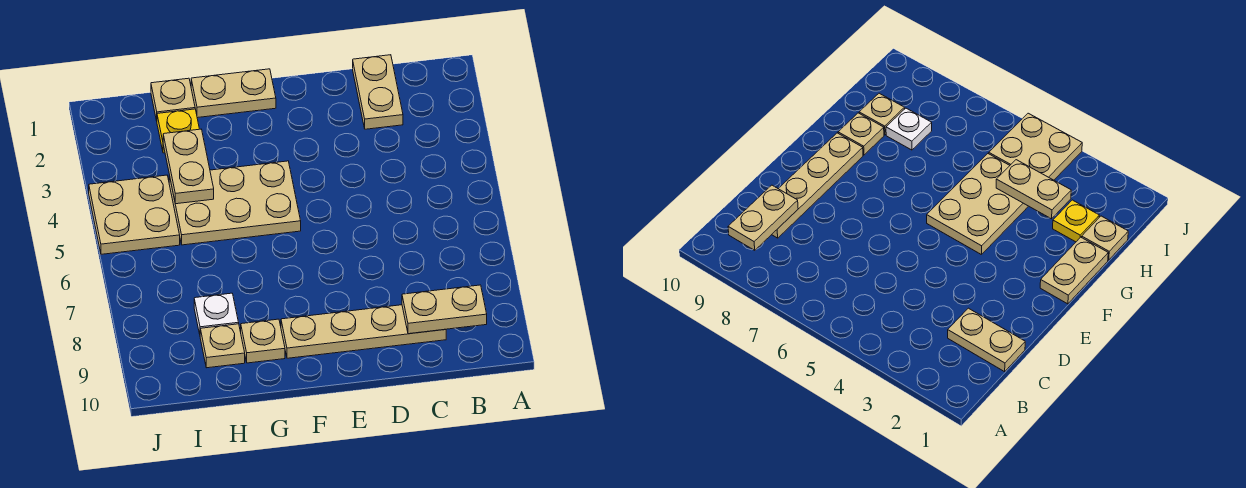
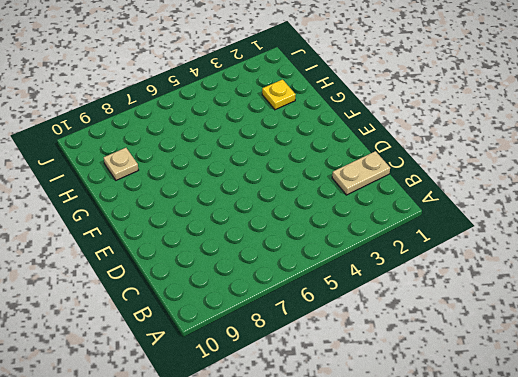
none -> tan plate C9:F9 level 1
none -> tan plate F1:G1 level 1
none -> tan plate F4:H5 level 1

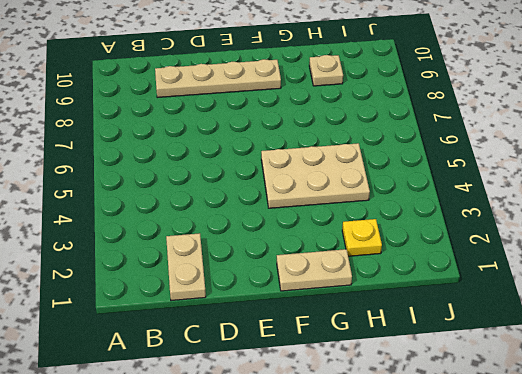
none -> tan plate G9 level 1
none -> tan plate H1 level 1
none -> white plate H8 level 1

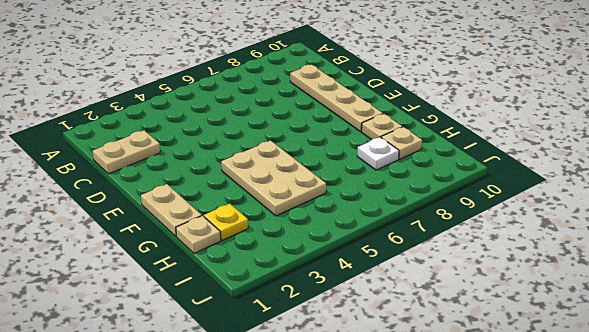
none -> tan plate I4:J5 level 1
none -> tan plate B9:C9 level 2
none -> tan plate H3:H4 level 2

